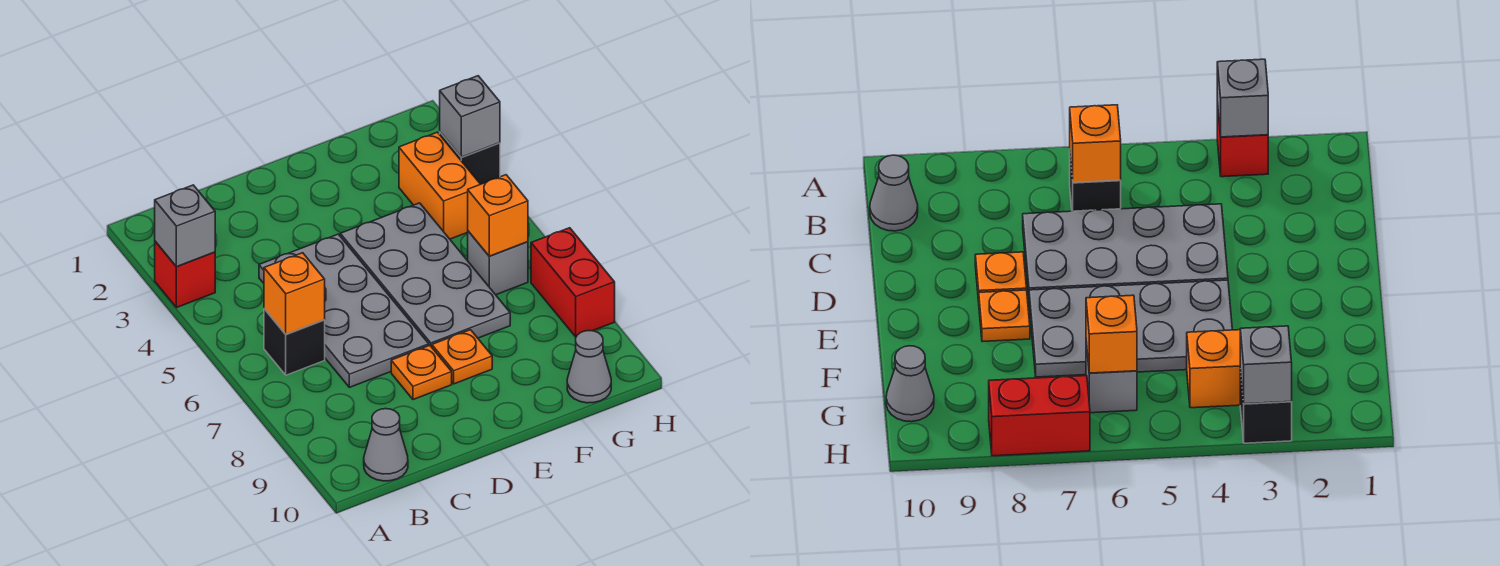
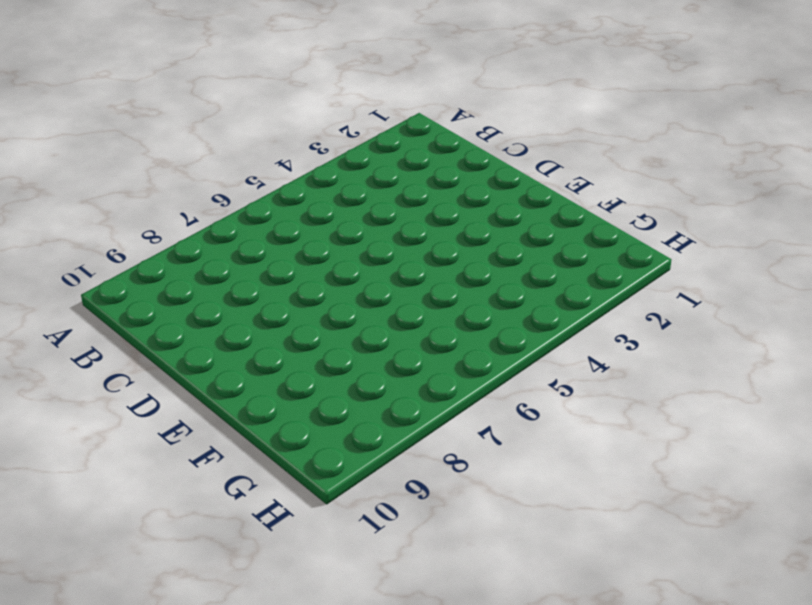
none -> red brick A3 level 1
none -> black brick B6 level 1
none -> grey cone B10 level 1

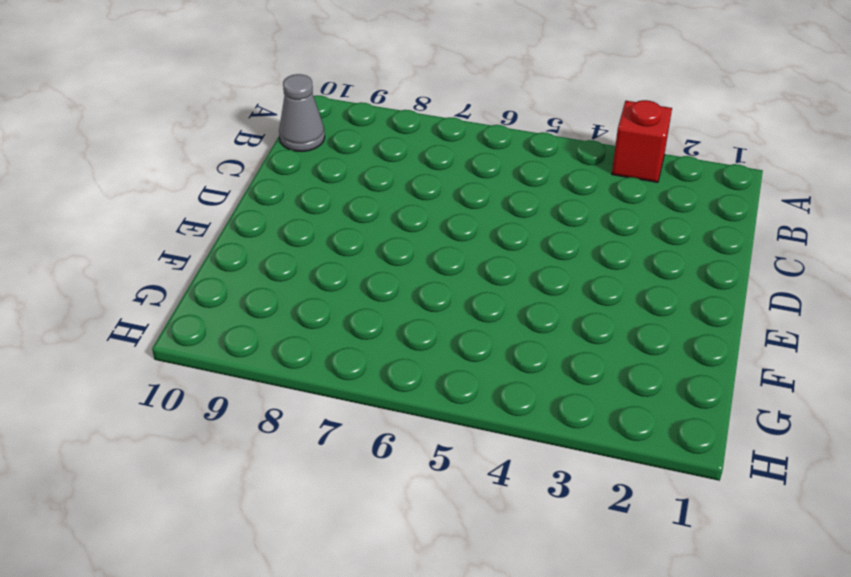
none -> black brick B6 level 1
none -> grey plate C4:D7 level 1
none -> orange plate D8 level 1

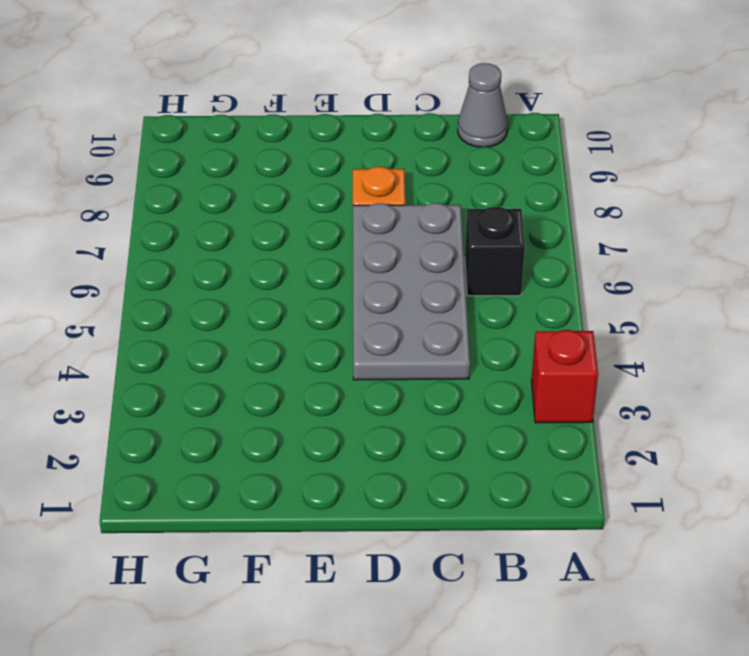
none -> grey plate E4:F7 level 1
none -> orange plate E8 level 1
none -> orange brick G3:G4 level 1

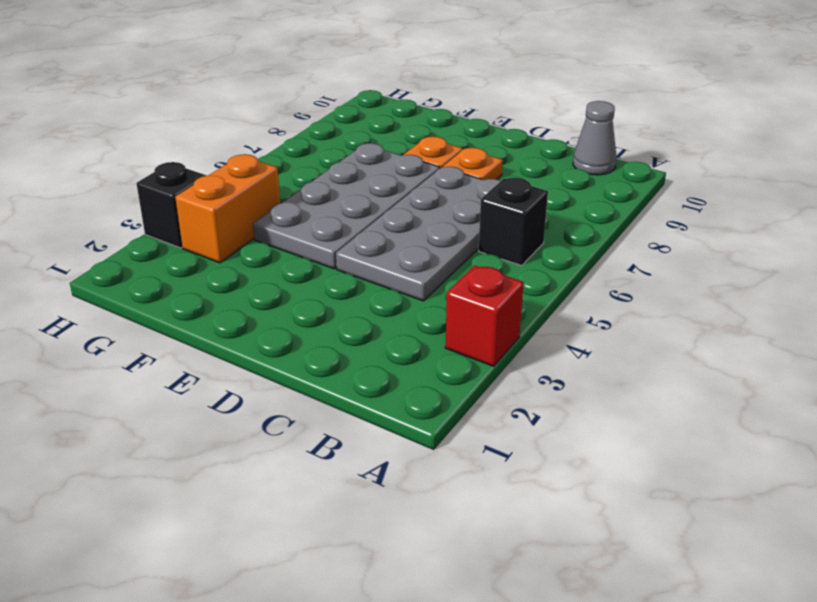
none -> grey brick G6 level 1
none -> grey cone G10 level 1
none -> red brick H7:H8 level 1

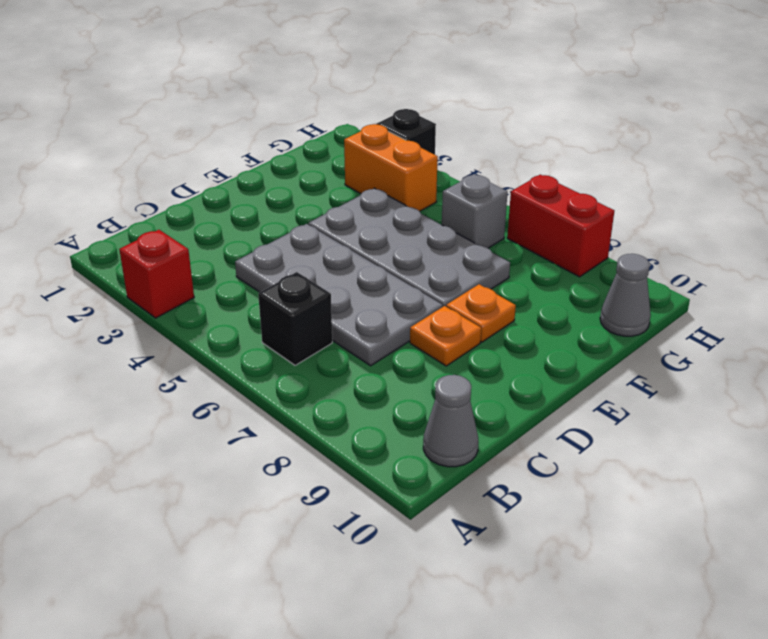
none -> grey brick A3 level 2
none -> orange brick B6 level 2
none -> orange brick G6 level 2

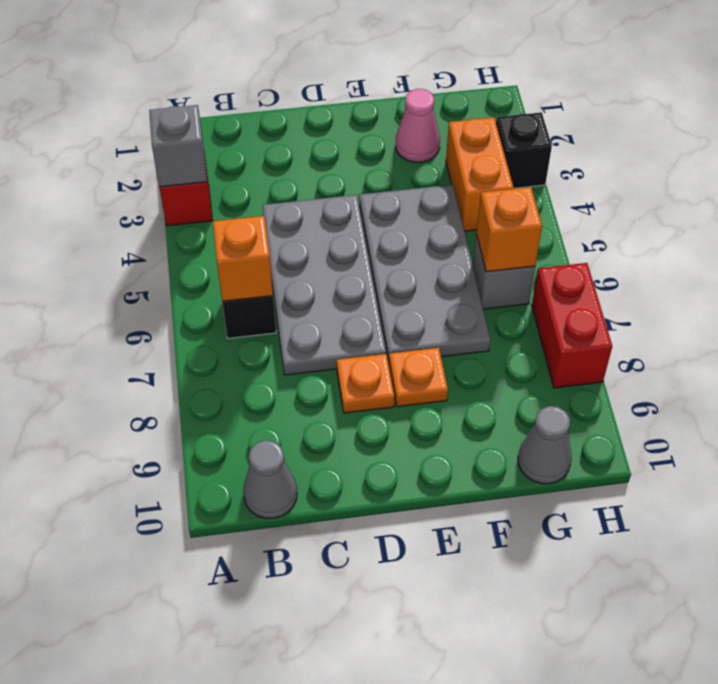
pink cone F2 level 1 -> none
none -> grey brick H3 level 2

